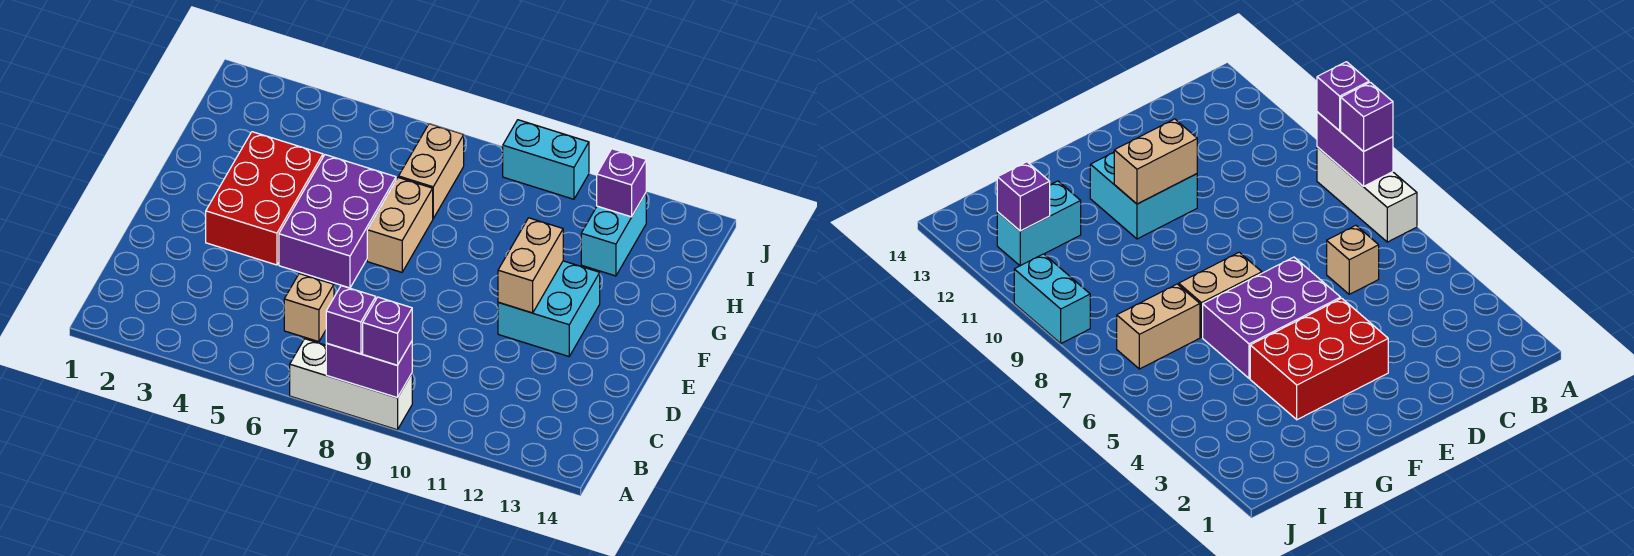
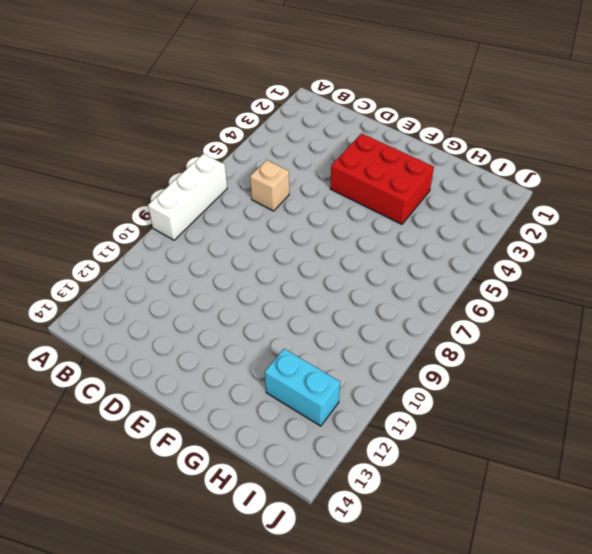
none -> purple brick E5:G6 level 1
none -> cyan brick E11:F12 level 1
none -> tan brick F7:G7 level 1

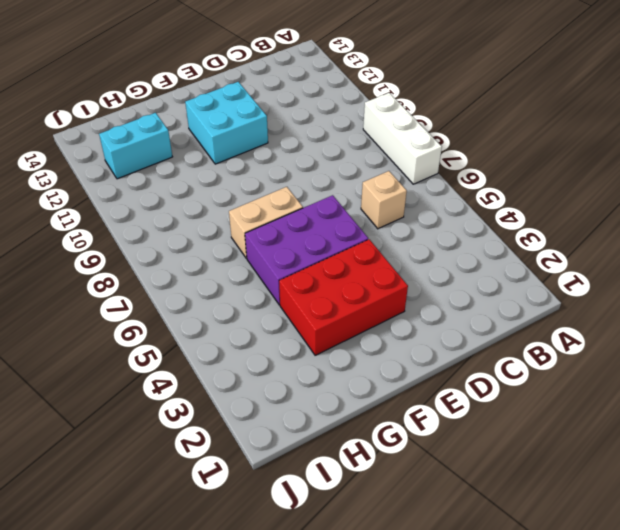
none -> tan brick H7:I7 level 1
none -> cyan brick J9:J10 level 1
none -> purple brick A8:A9 level 2

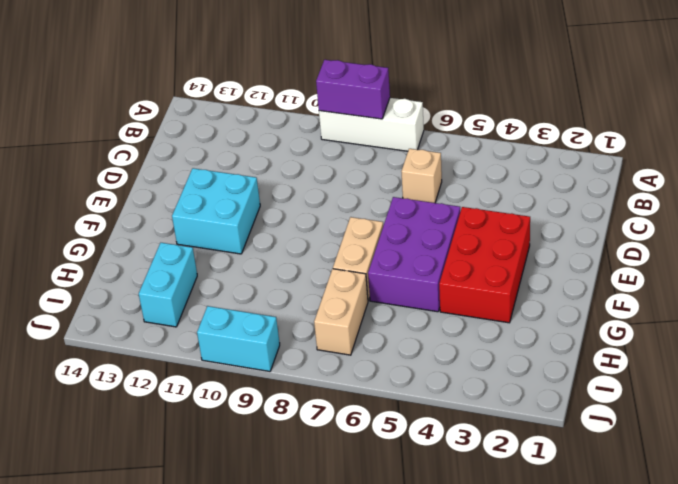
none -> tan brick E11:F11 level 2
none -> purple brick I12 level 2
none -> purple brick A8 level 3

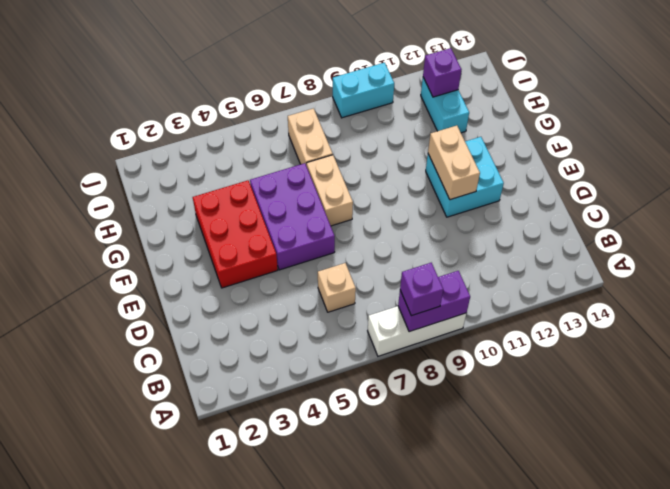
none -> purple brick A9 level 3

